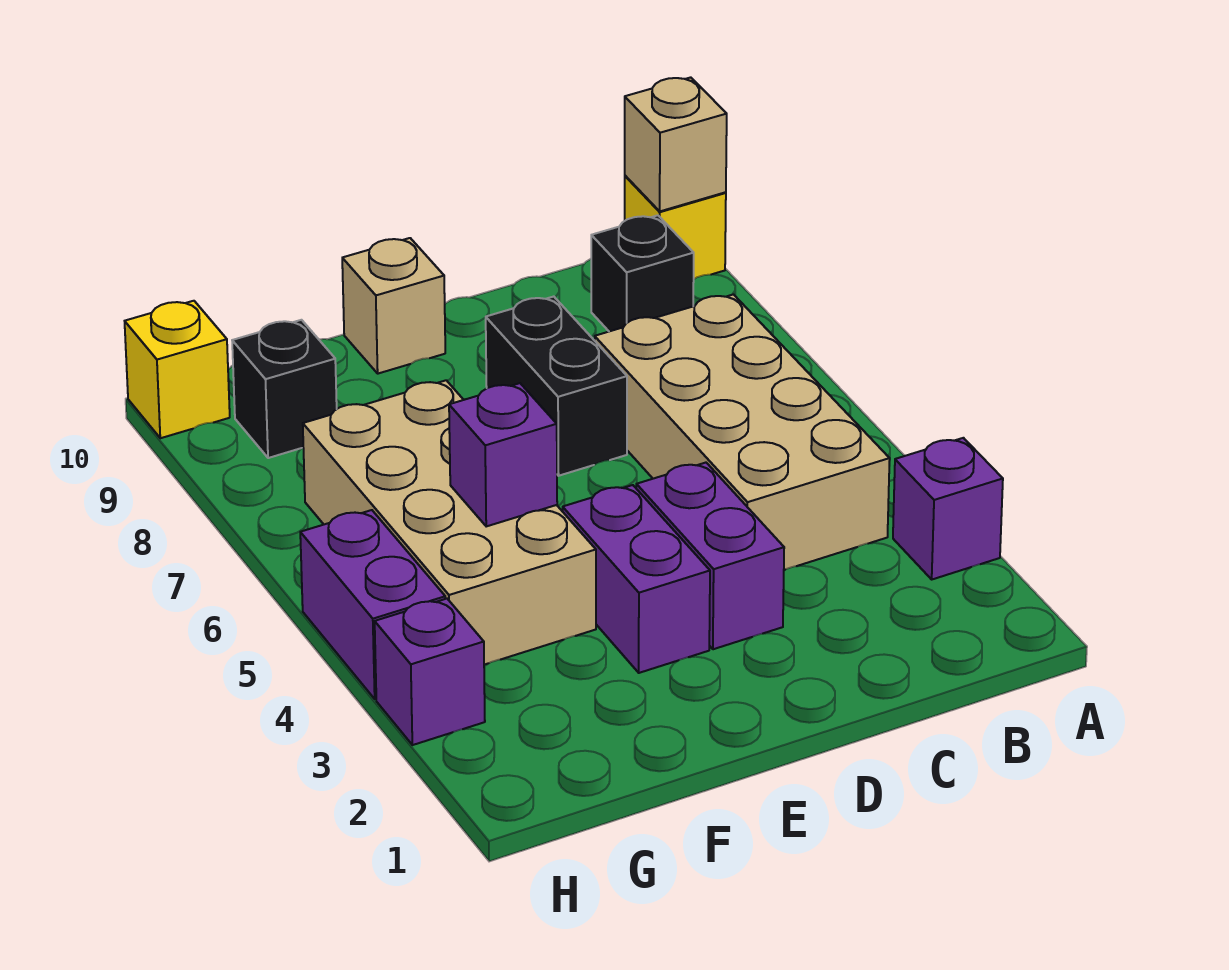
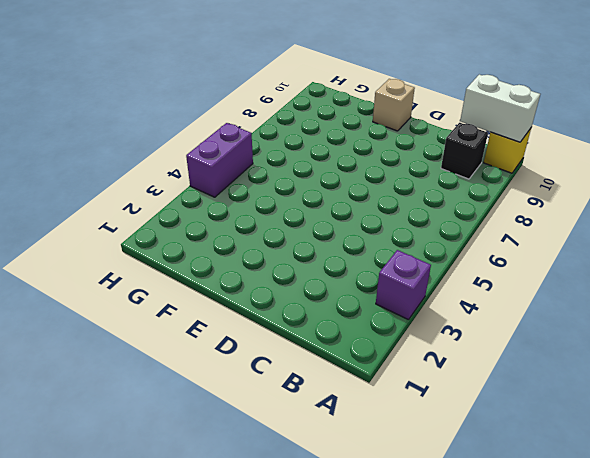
white brick A10:B10 level 2 -> tan brick A10 level 2
none -> tan brick B4:C7 level 1
none -> purple brick D3:D4 level 1
none -> black brick D7:D8 level 1

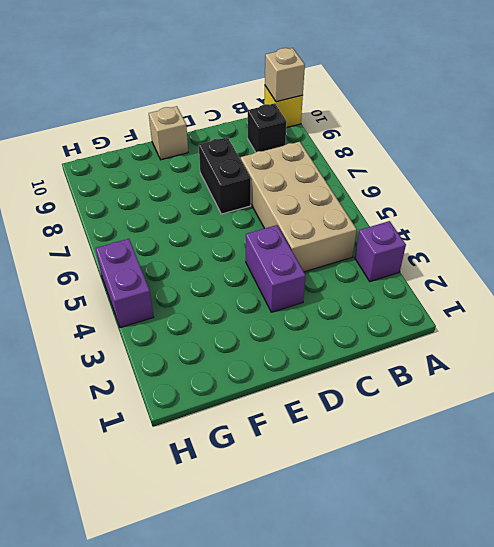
none -> purple brick E3:E4 level 1
none -> tan brick F4:G7 level 1
none -> black brick G9 level 1

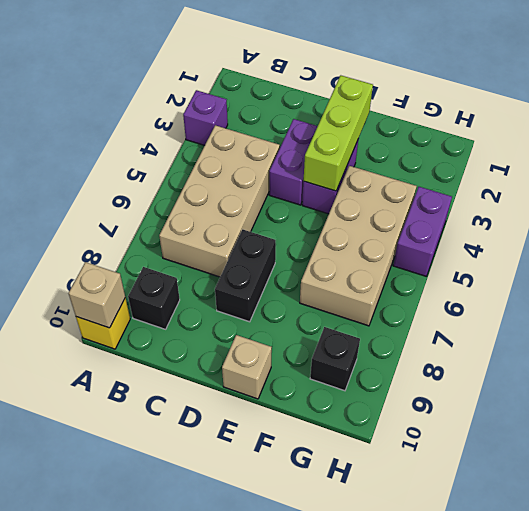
lime brick E2:E4 level 2 -> none
none -> purple brick H3 level 1
none -> yellow brick H10 level 1
none -> purple brick F5 level 2

